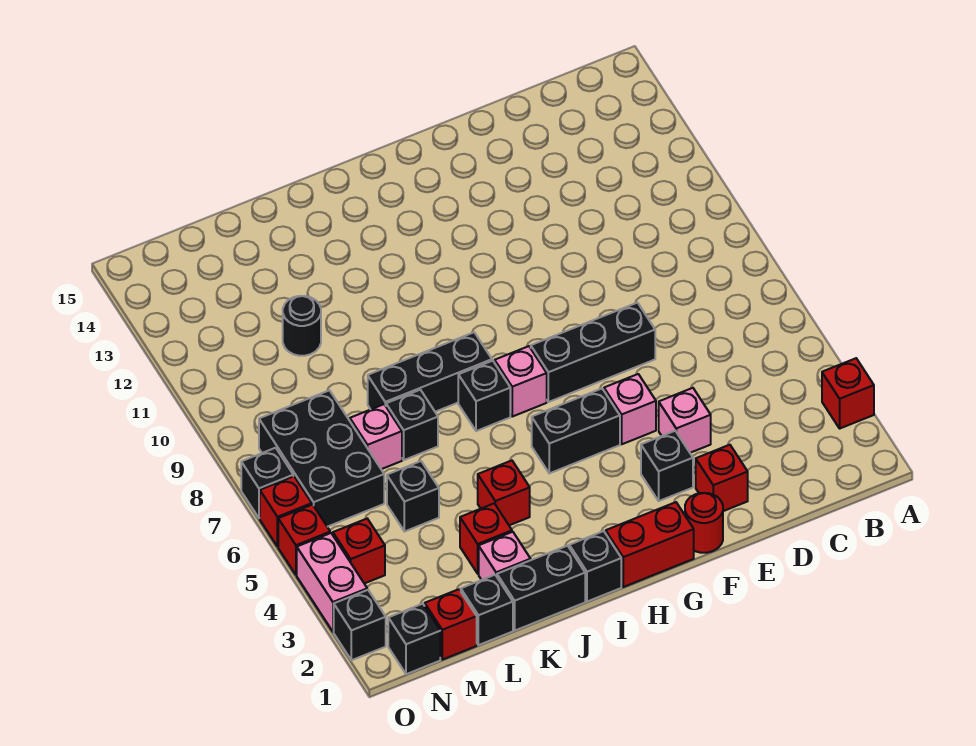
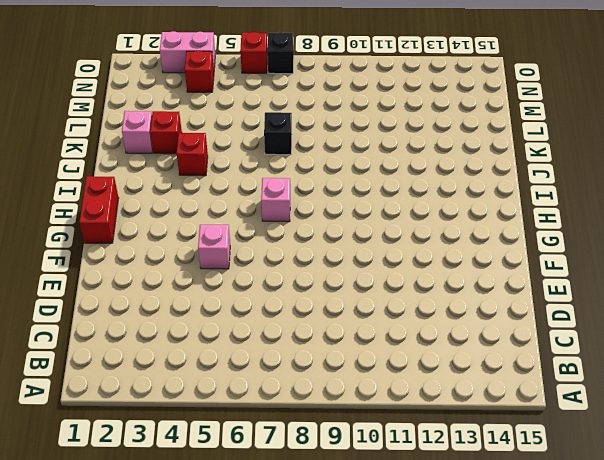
none -> red brick A3 level 1
none -> red brick E2 level 1
none -> pink brick E4 level 1
none -> black brick E7:G7 level 1

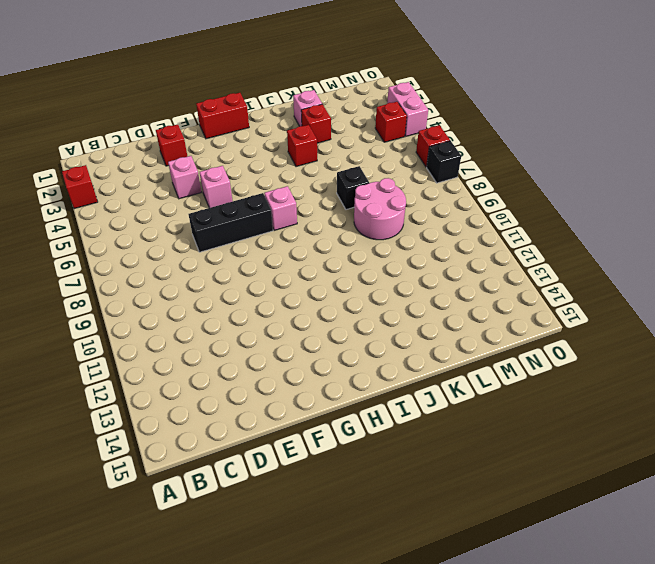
pink round brick K8:L9 level 1 -> black brick I8:K8 level 1
none -> red round brick F1 level 1
none -> black brick F3 level 1
none -> black brick G5:H5 level 1
none -> black brick I1 level 1

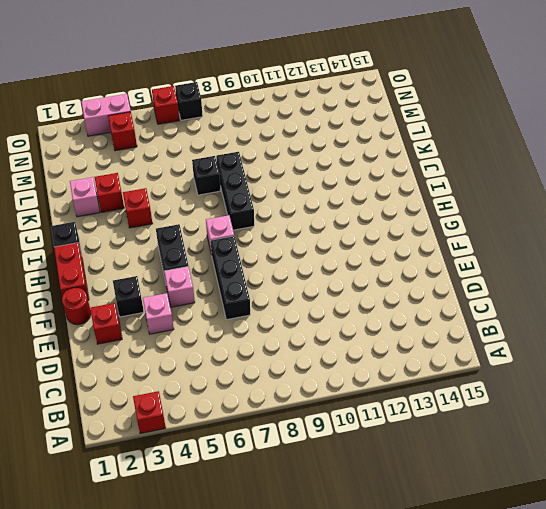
none -> black brick I7 level 1
none -> black brick J1:K1 level 1
none -> black brick L1 level 1
none -> black brick L5 level 1

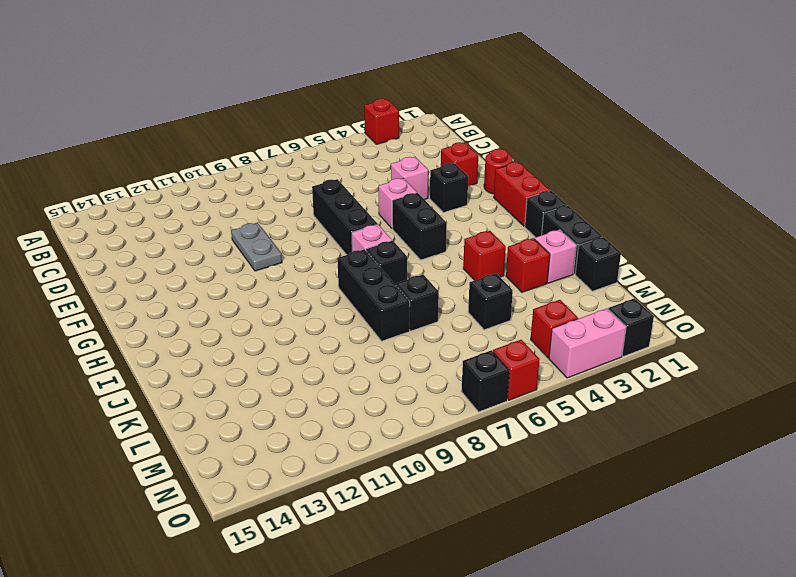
grey plate E10:F10 level 1 -> none
none -> pink brick L7 level 1
none -> black round brick L11 level 1
none -> red brick M1 level 1
none -> black brick M6:N8 level 1

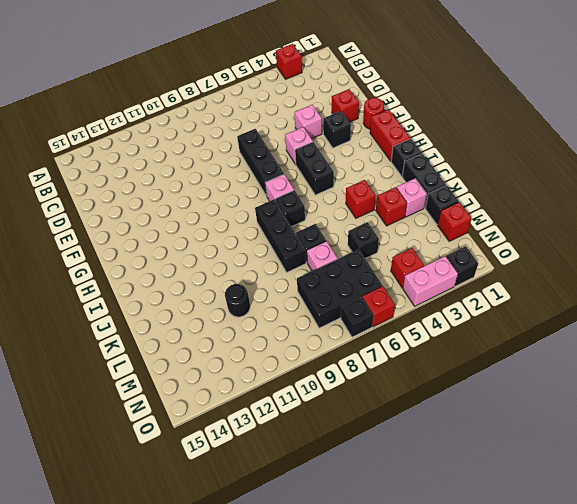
none -> black brick N1 level 1
none -> red brick O5 level 1

